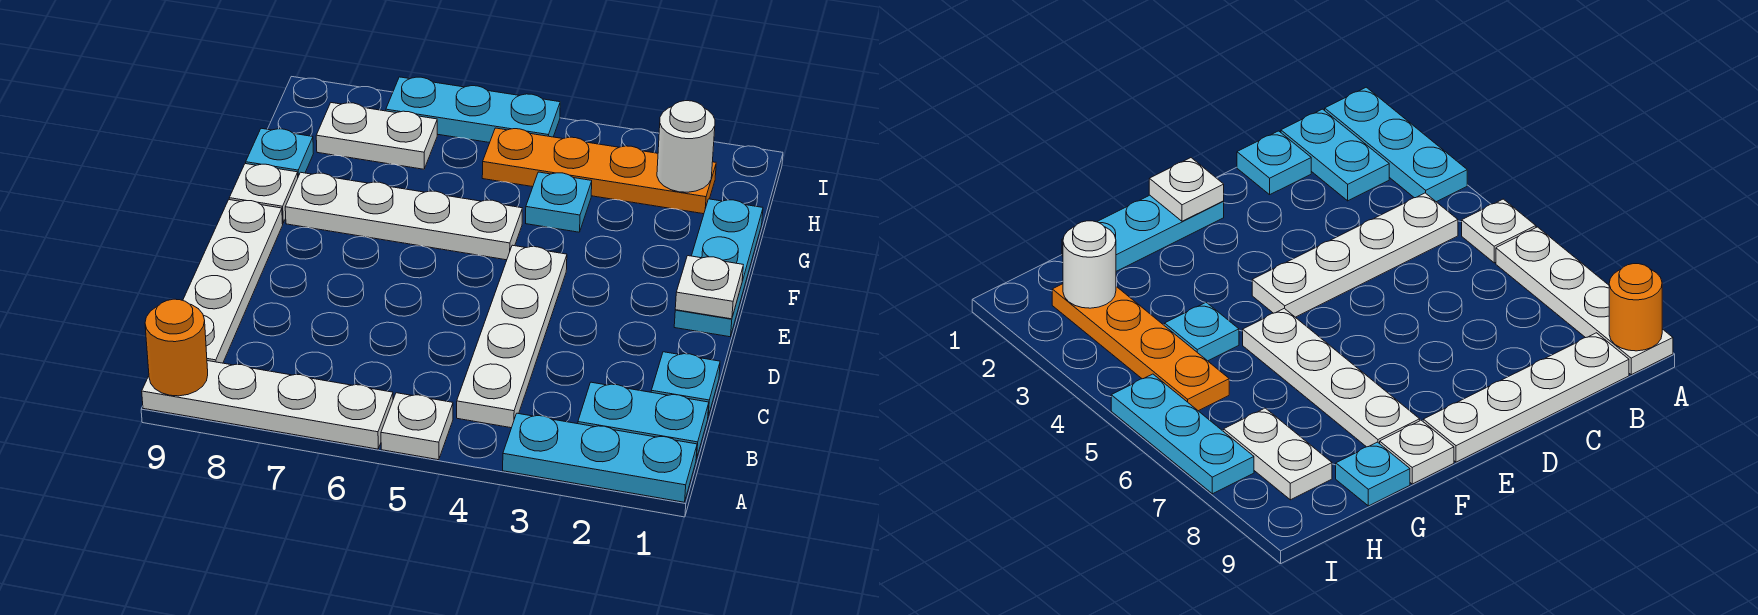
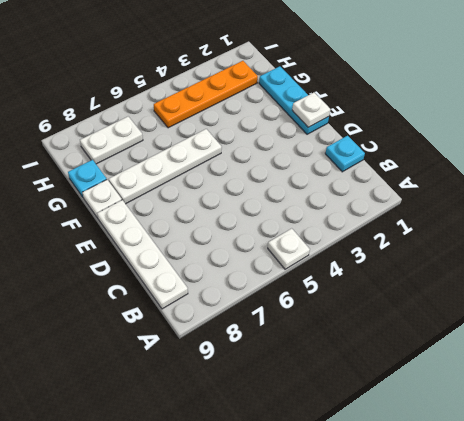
none -> cyan plate A1:A3 level 1
none -> white plate A6:A9 level 1
none -> cyan plate B1:B2 level 1

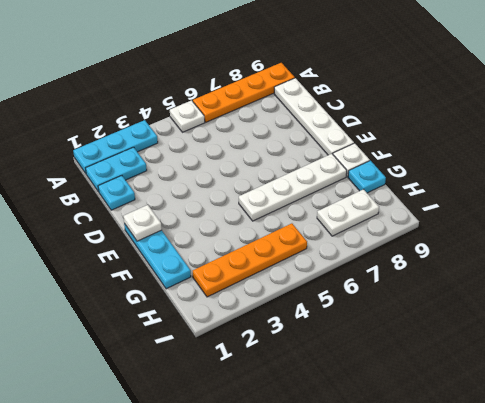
orange plate A6:A9 level 1 -> white plate A6:A9 level 1
none -> white plate B4:E4 level 1
none -> cyan plate G4 level 1
none -> cyan plate I5:I7 level 1

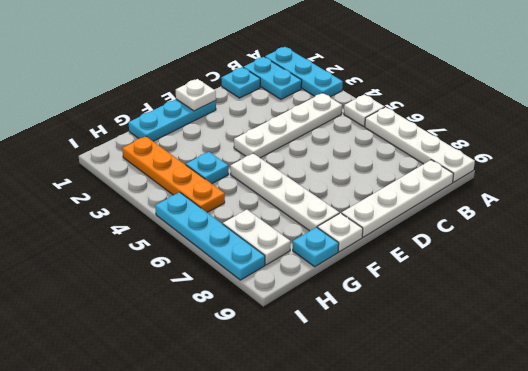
cyan plate I5:I8 level 1 -> cyan plate I5:I7 level 1
none -> orange round brick A9 level 2
none -> white round brick H2 level 2

